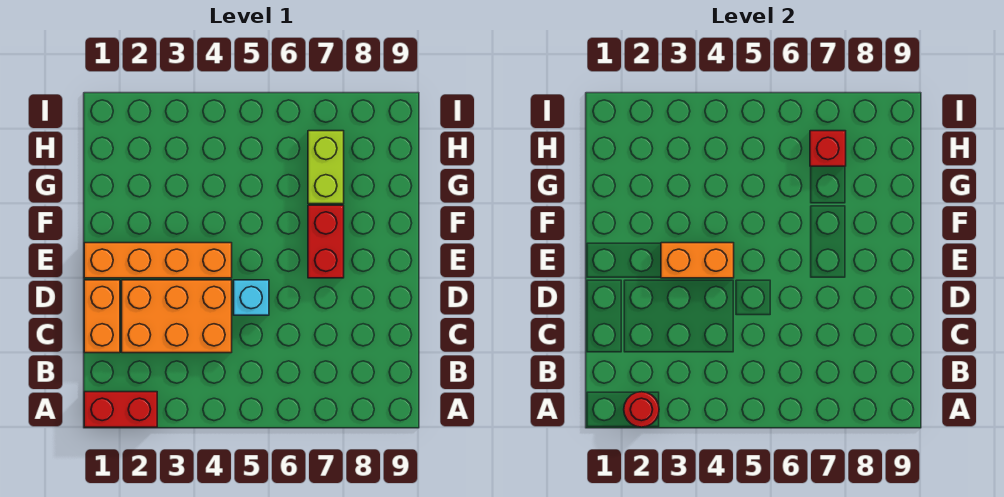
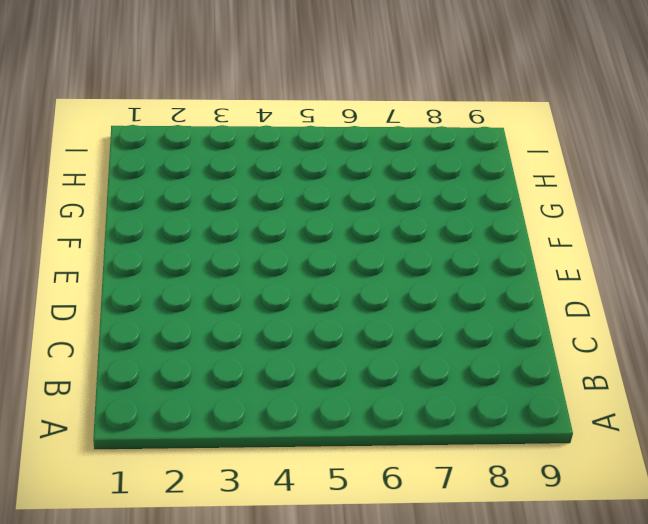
none -> red brick A1:A2 level 1
none -> orange brick C1:D1 level 1

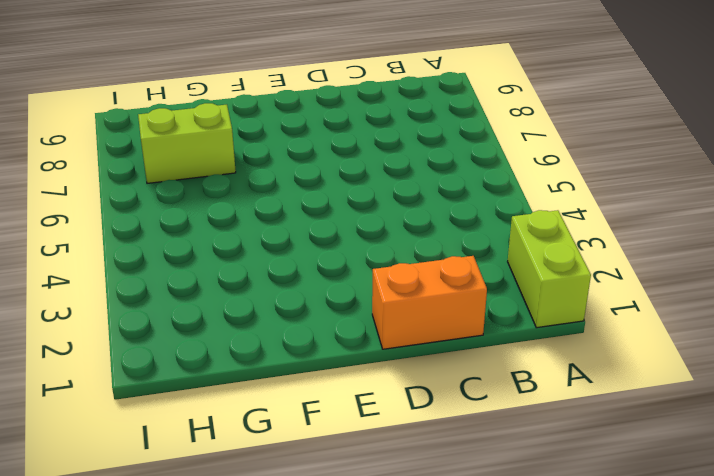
lime brick A1:A2 level 1 -> red brick A1:A2 level 1
none -> orange brick C2:D4 level 1
none -> cyan brick D5 level 1

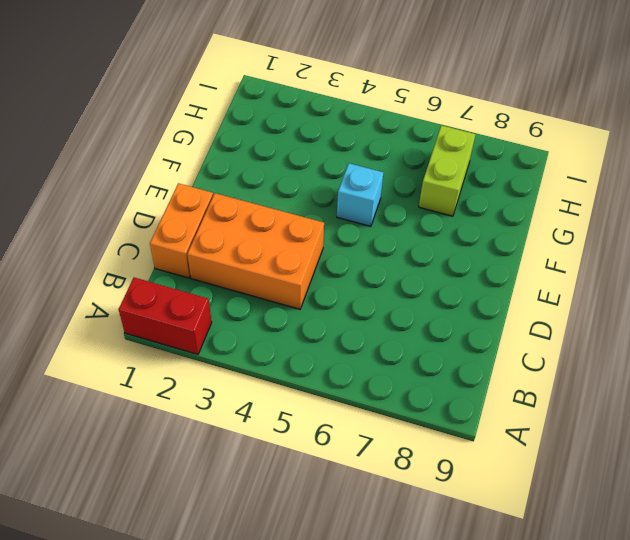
cyan brick F5 level 1 -> cyan brick D5 level 1
none -> orange brick E1:E4 level 1
none -> red brick E7:F7 level 1

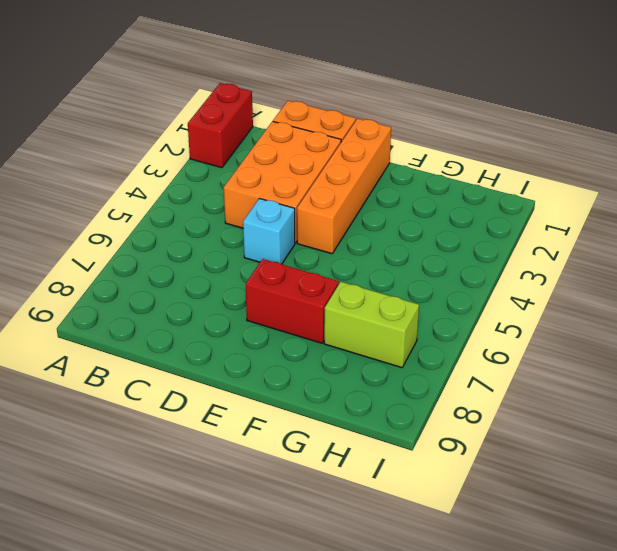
none -> red round brick A2 level 2
none -> orange brick E3:E4 level 2

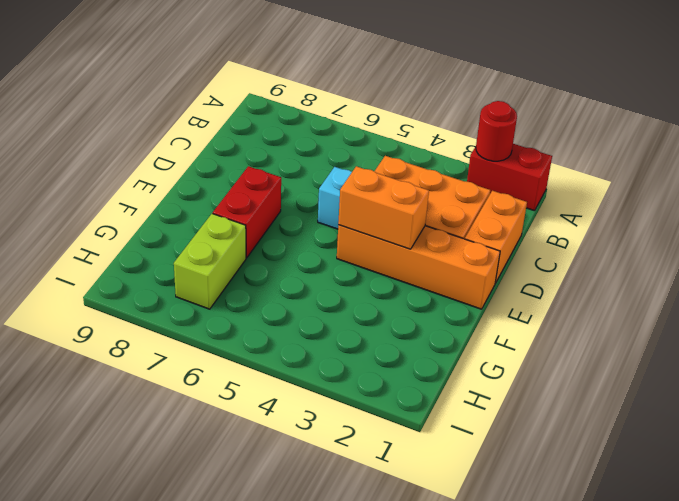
none -> red brick H7 level 2

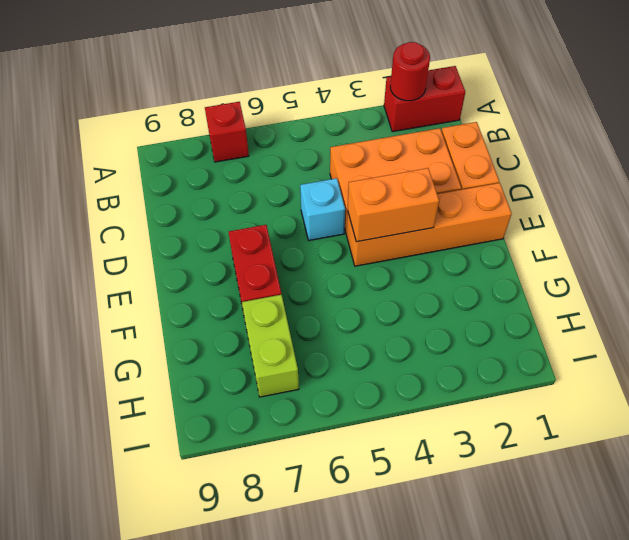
red brick A7 level 1 -> red brick H7 level 2

